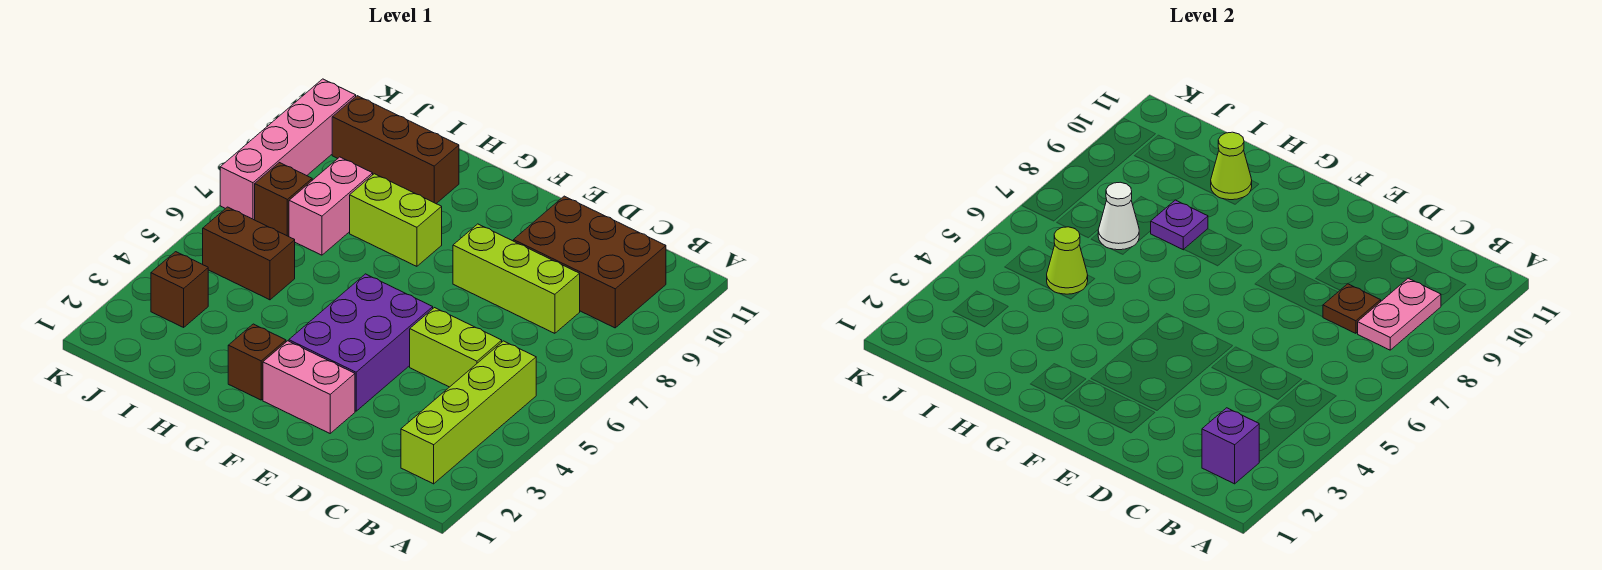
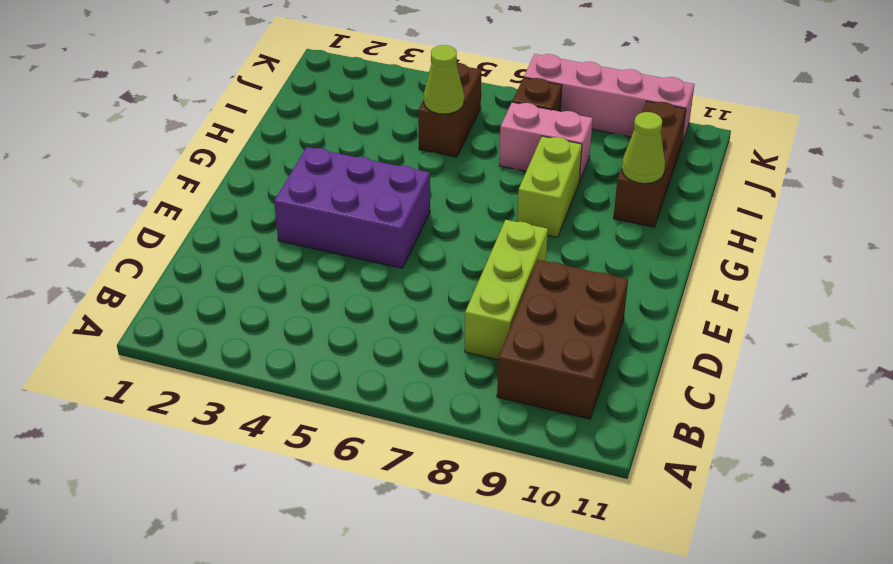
none -> lime brick B2:B5 level 1
none -> lime brick C5:D5 level 1
none -> pink brick E2:F2 level 1

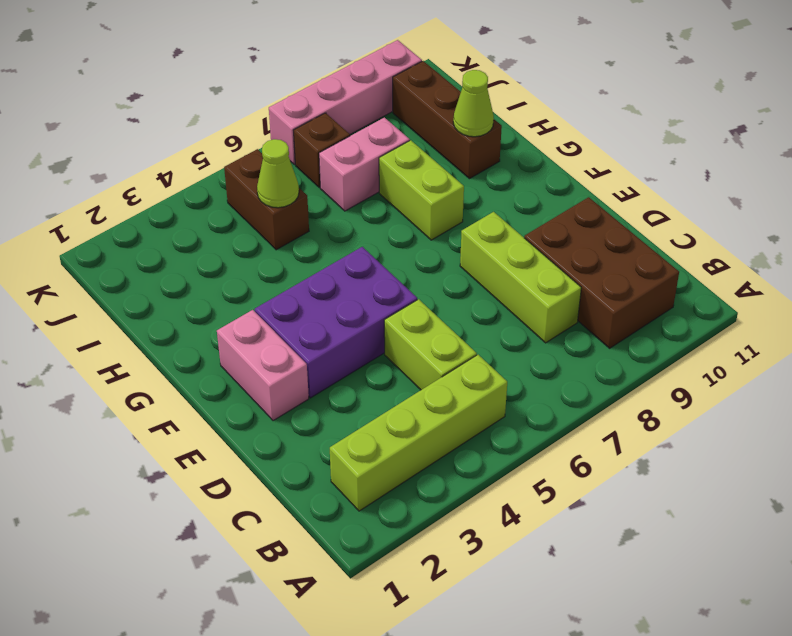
none -> brown brick G2 level 1
none -> brown brick J3 level 1
none -> purple brick B2 level 2

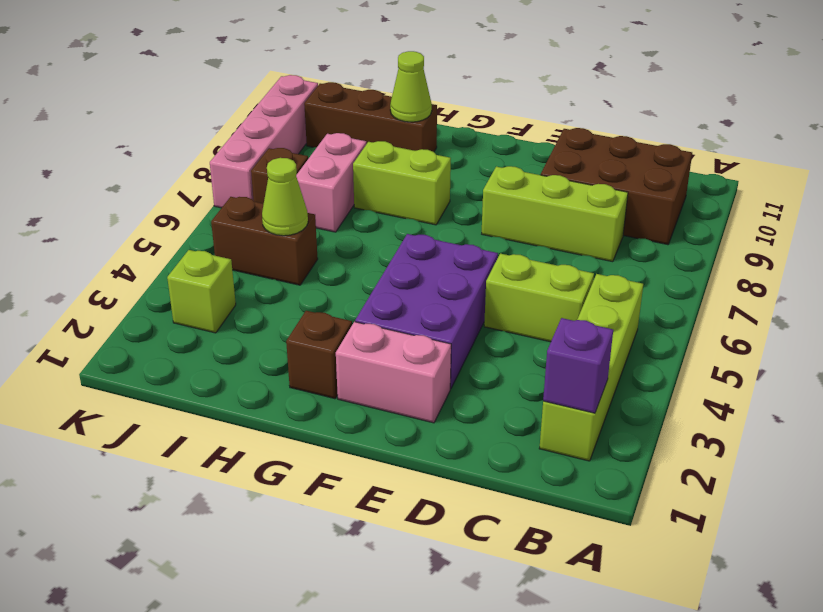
lime brick J3 level 1 -> brown brick J3 level 1
none -> pink plate B8:B9 level 2
none -> brown plate C8 level 2
none -> purple plate H8 level 2

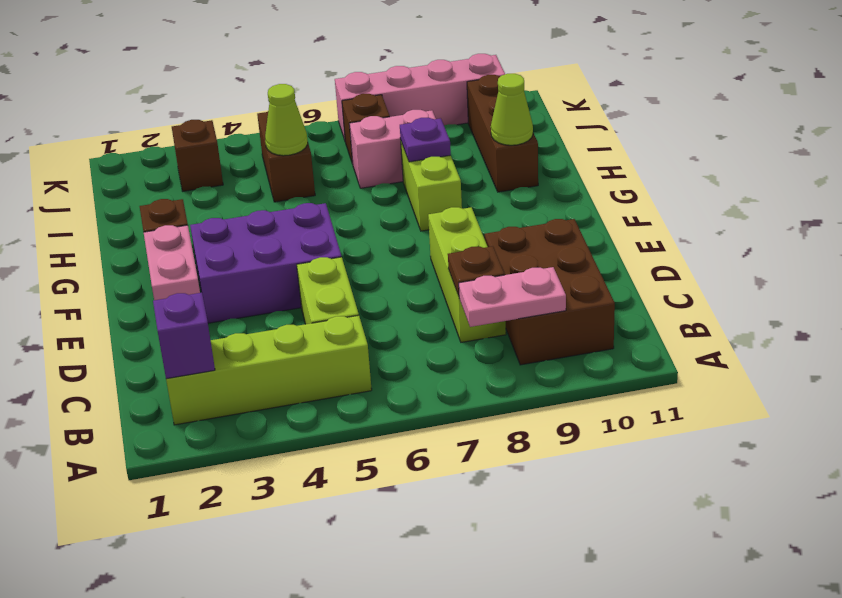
none -> white cone I7 level 2

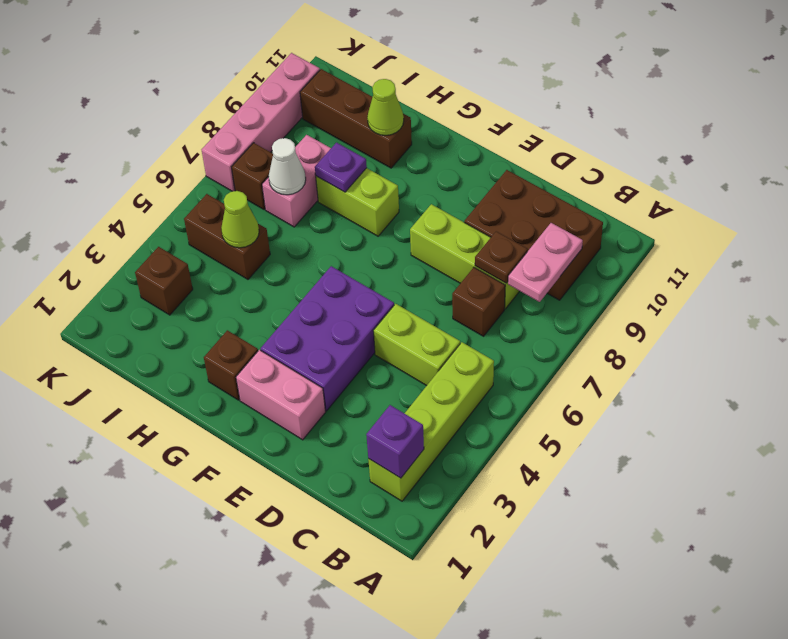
brown brick C7 level 1 -> none

